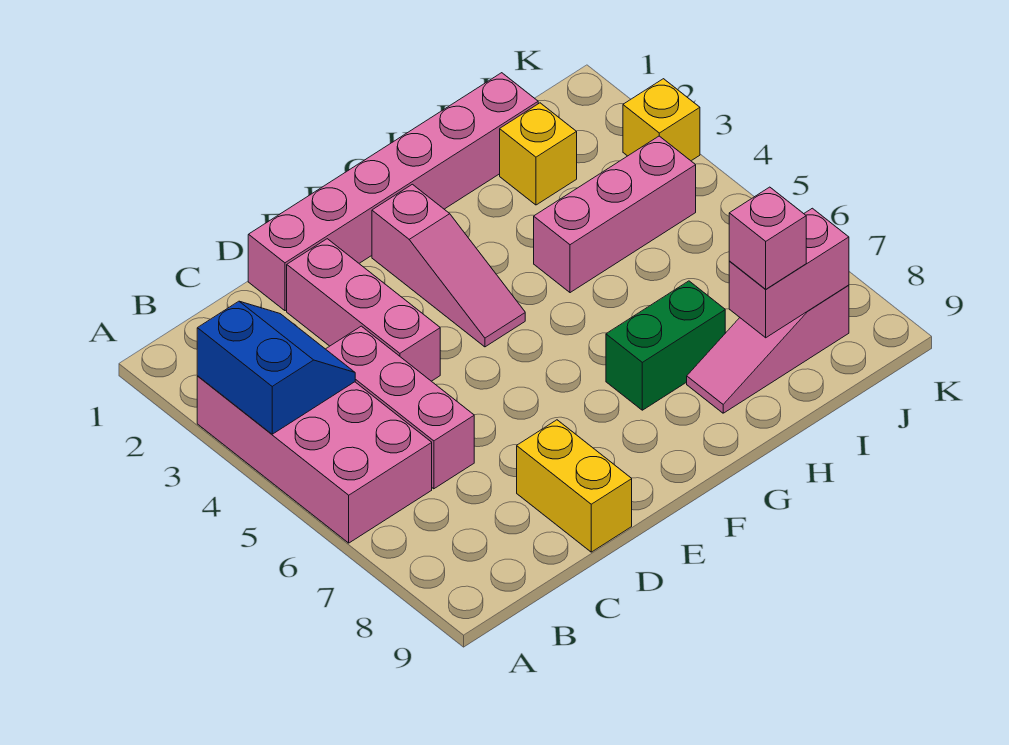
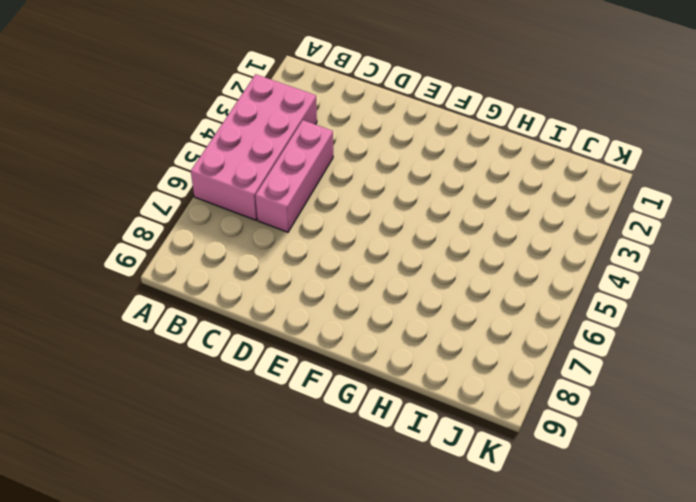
none -> pink brick D1:I1 level 1
none -> pink brick D2:D4 level 1
none -> yellow brick D8:D9 level 1

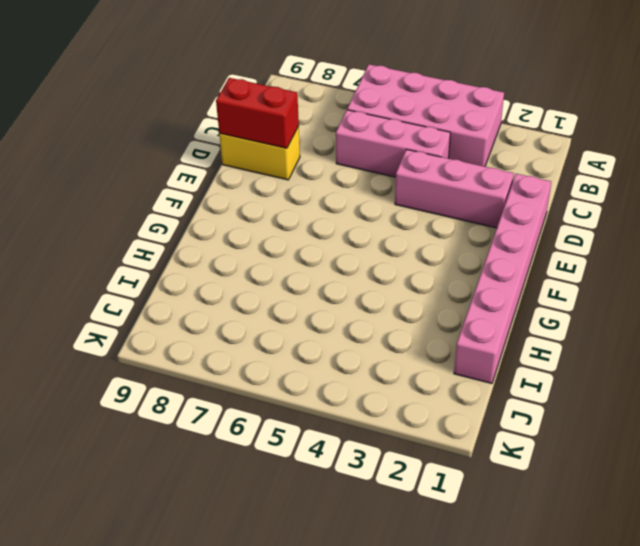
red brick D8:D9 level 2 -> none
none -> pink slope F2:F4 level 1 top 2
none -> green brick G7:H7 level 1
none -> pink brick H4:J4 level 1

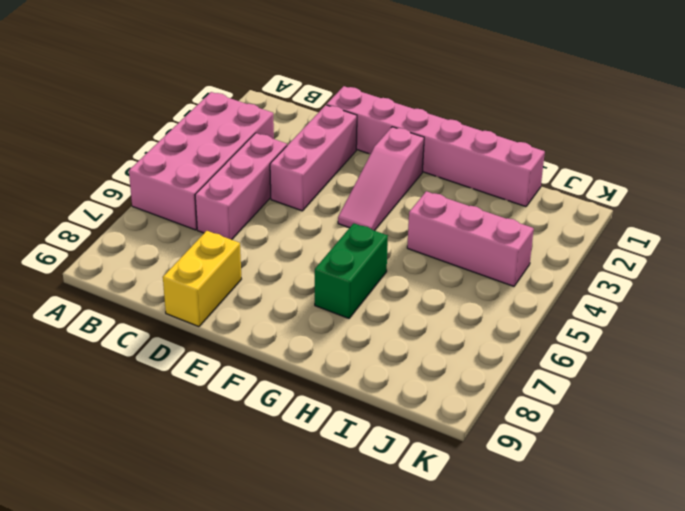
green brick G6:G7 level 1 -> green brick G7:H7 level 1
none -> pink slope H8:J8 level 1 top J
none -> yellow brick I2 level 1
none -> yellow brick K3 level 1

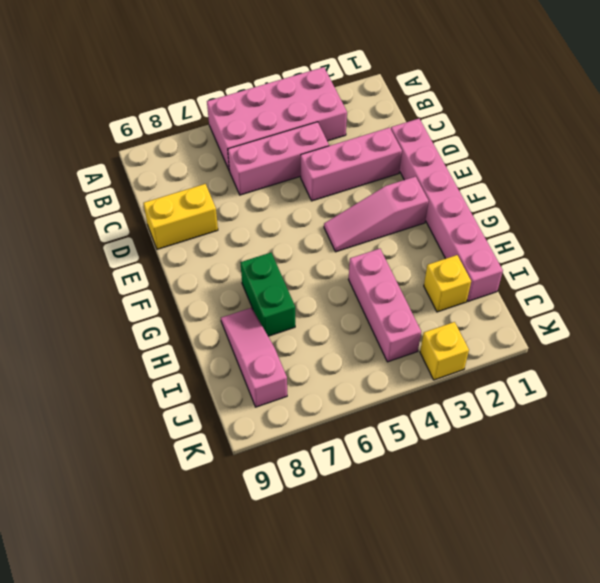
none -> blue slope A3:B4 level 2 top A
none -> pink brick I8:J8 level 2
none -> pink brick I8 level 3

